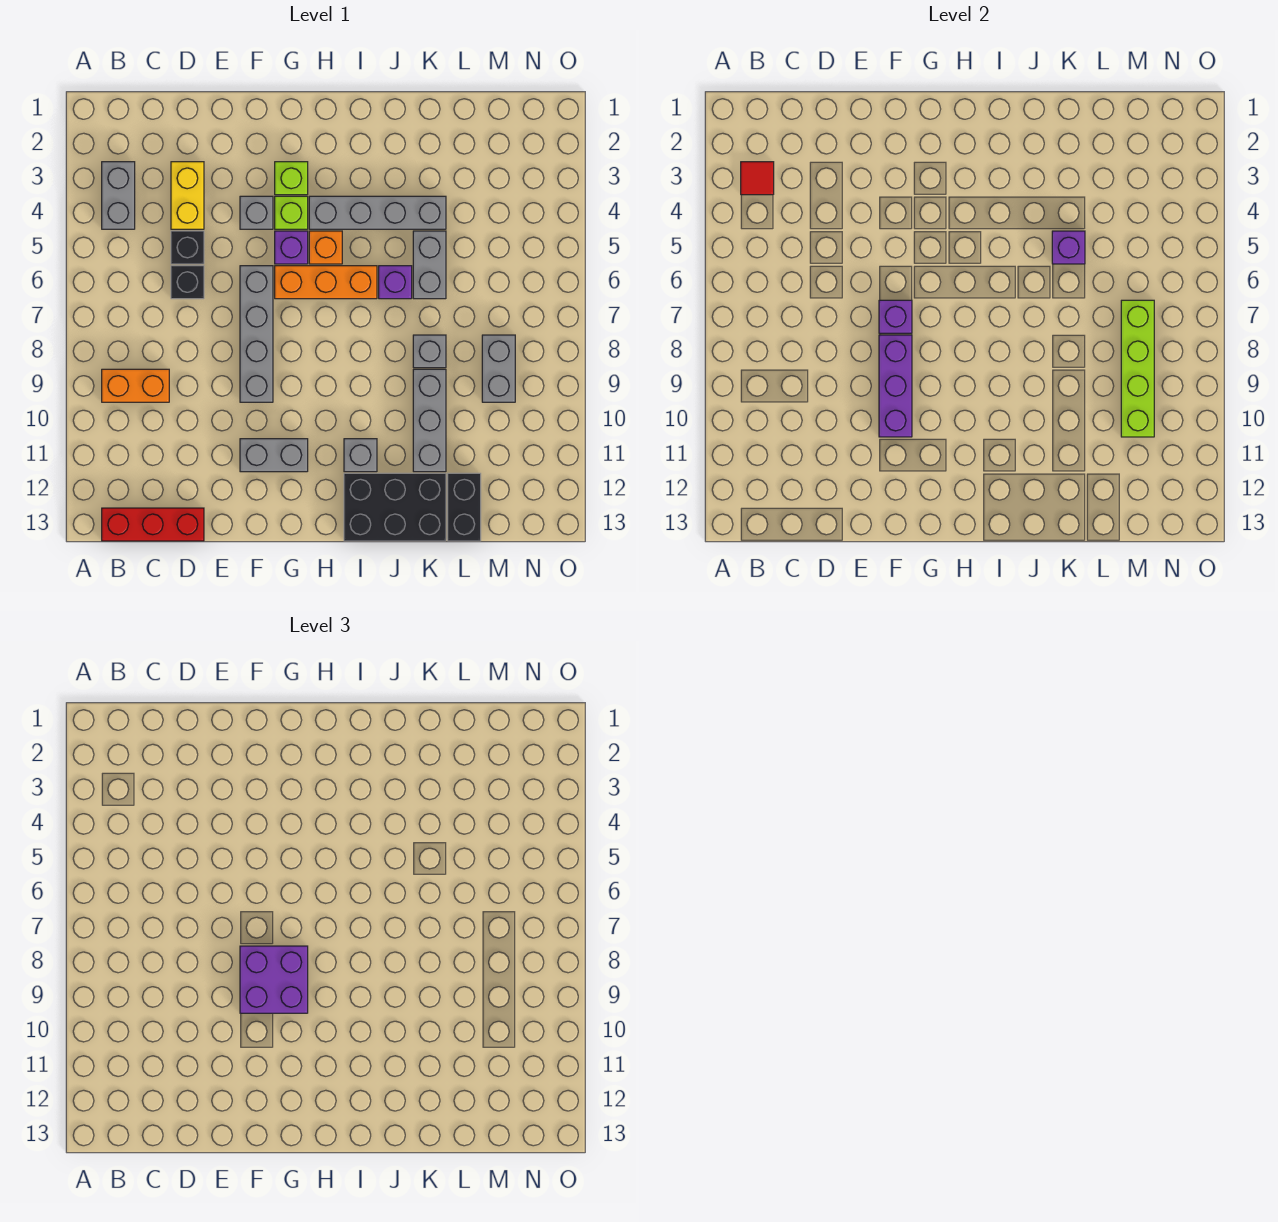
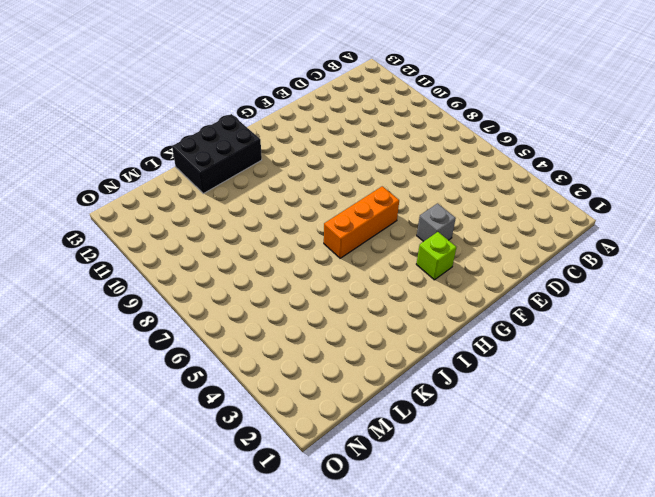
none -> grey brick B3:B4 level 1
none -> orange brick B9:C9 level 1
none -> red brick B13:D13 level 1

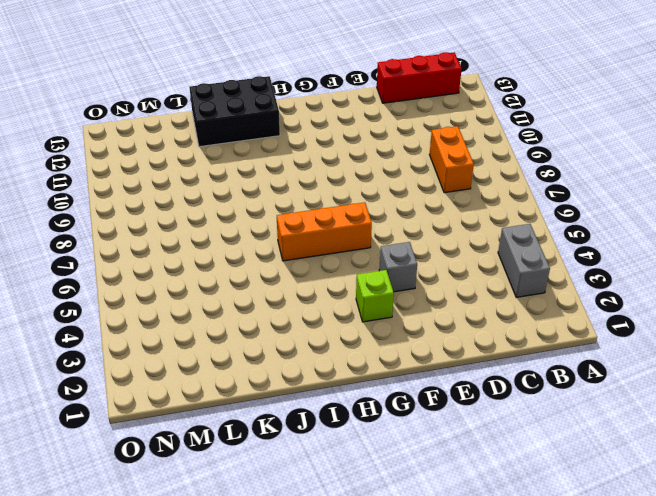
orange brick C8:C9 level 1 -> orange brick B9:C9 level 1
none -> yellow brick D3:D4 level 1
none -> black brick D5 level 1
none -> black brick D6 level 1

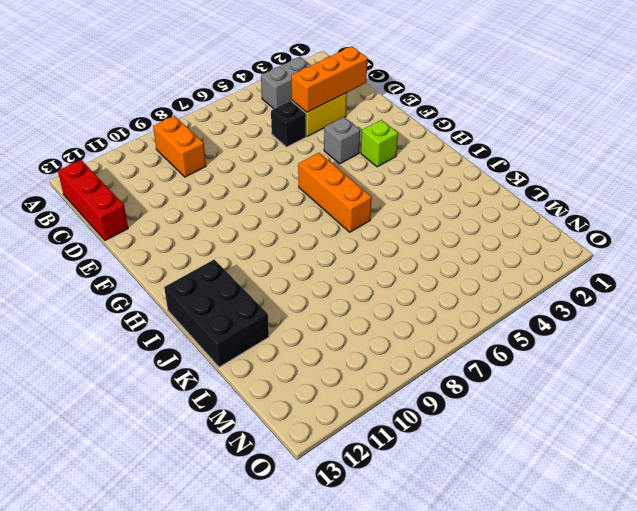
orange brick D2:D4 level 2 -> none
none -> black brick D6 level 1
none -> grey brick F6:F9 level 1
none -> grey brick F11:G11 level 1

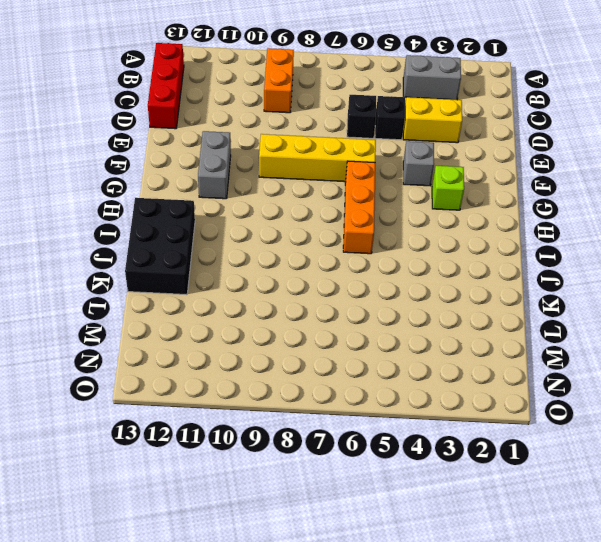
yellow brick F6:F9 level 1 -> grey brick F6:F9 level 1
none -> lime brick G4 level 1
none -> purple brick G5 level 1
none -> grey brick H4:K4 level 1

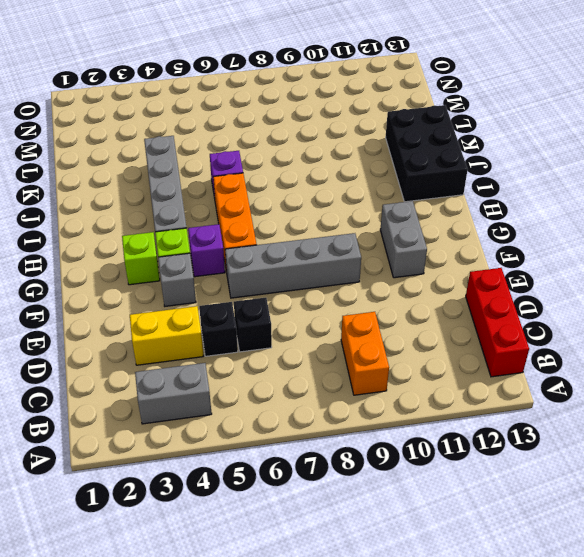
none -> orange brick H5 level 1
none -> grey brick I11 level 1
none -> grey brick K5:K6 level 1

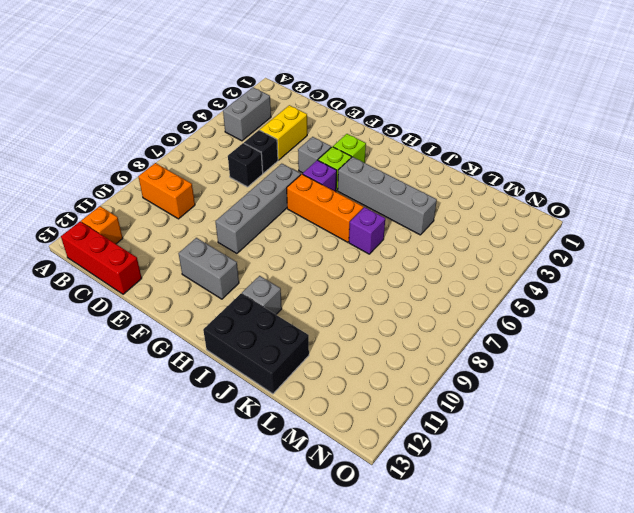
orange brick B12 level 1 -> orange brick H5 level 1
none -> grey brick K5:K6 level 1
none -> grey brick K8 level 1
none -> grey brick K9:K11 level 1

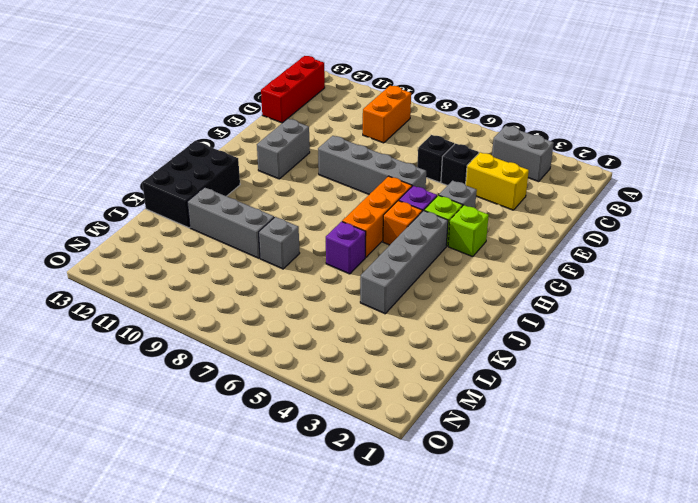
none -> grey brick I11 level 1
none -> grey brick K5:K6 level 1
none -> black brick L12:L13 level 1

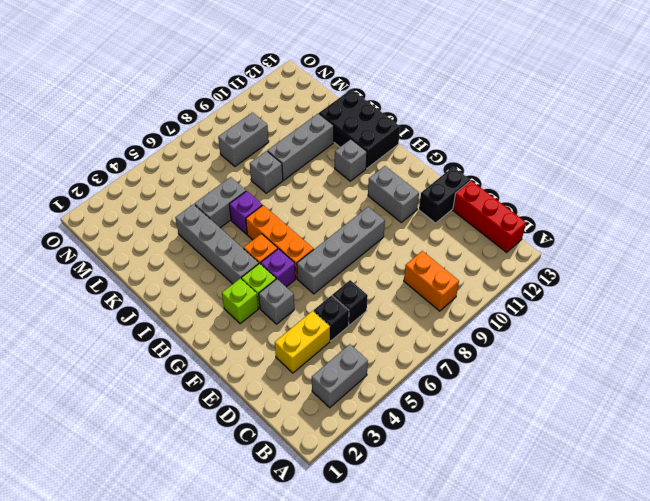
black brick E12:E13 level 1 -> black brick L12:L13 level 1
none -> red tile B3 level 2
none -> purple brick F7 level 2
none -> purple brick F8:F10 level 2

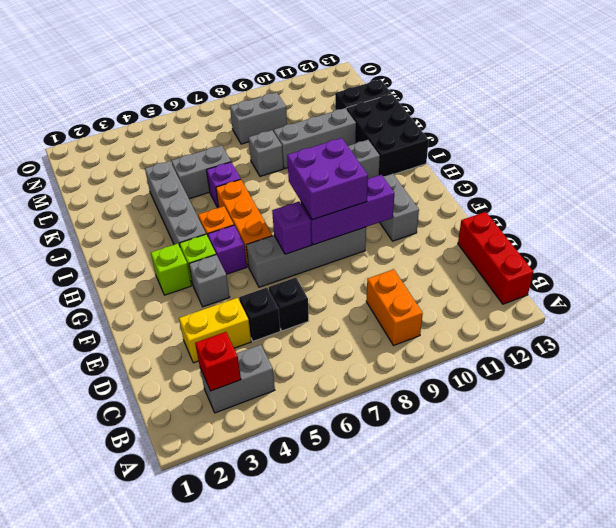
red brick B3 level 2 -> red tile B3 level 2
none -> purple brick K5 level 2
none -> lime brick M7:M10 level 2

